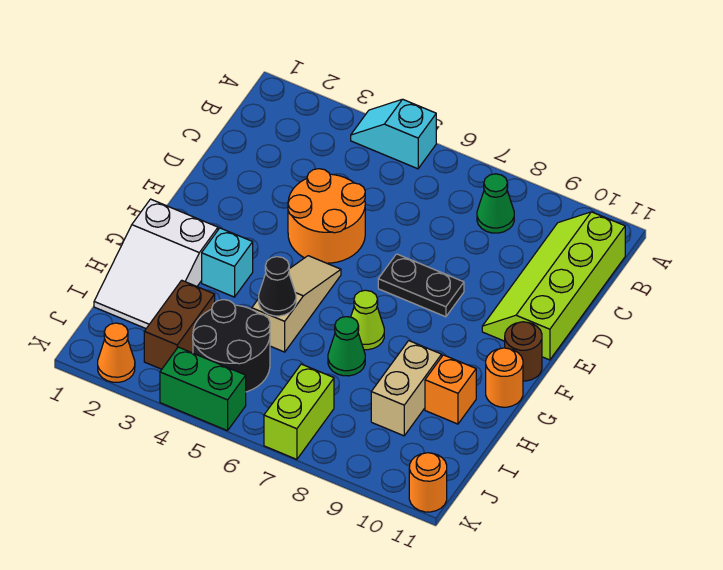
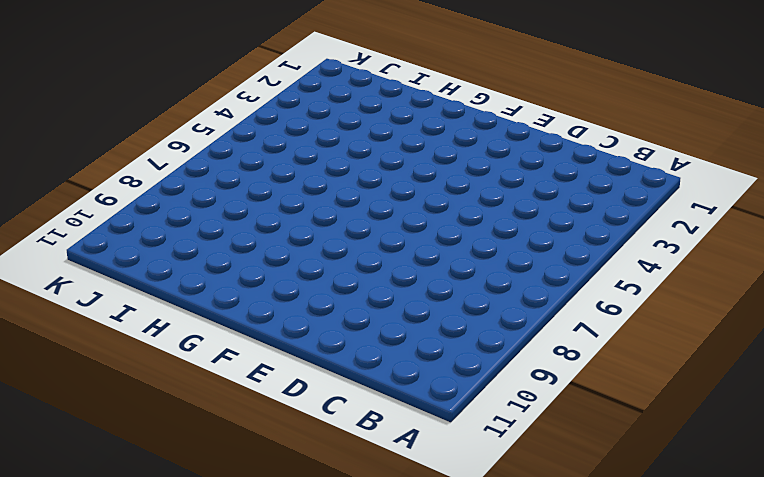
none -> cyan slope A4:A5 level 1 top 5
none -> green cone B8 level 1
none -> lime slope B10:E11 level 1 top 11

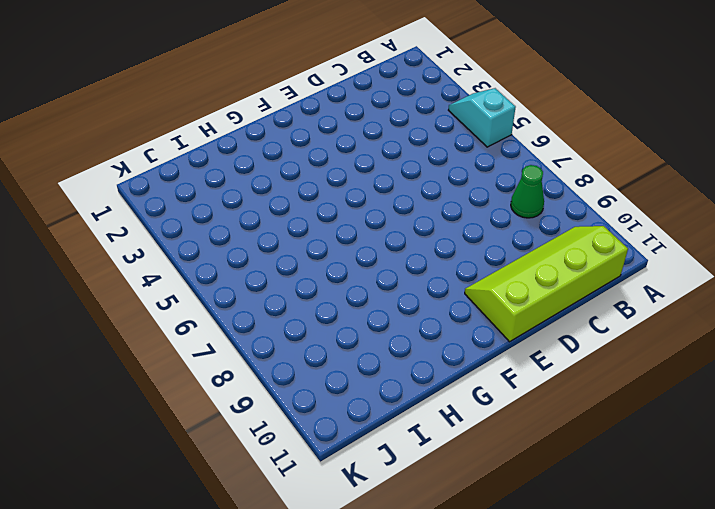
none -> orange round brick D4:E5 level 1
none -> black plate E7:E8 level 1
none -> tan slope F5:H5 level 1 top H

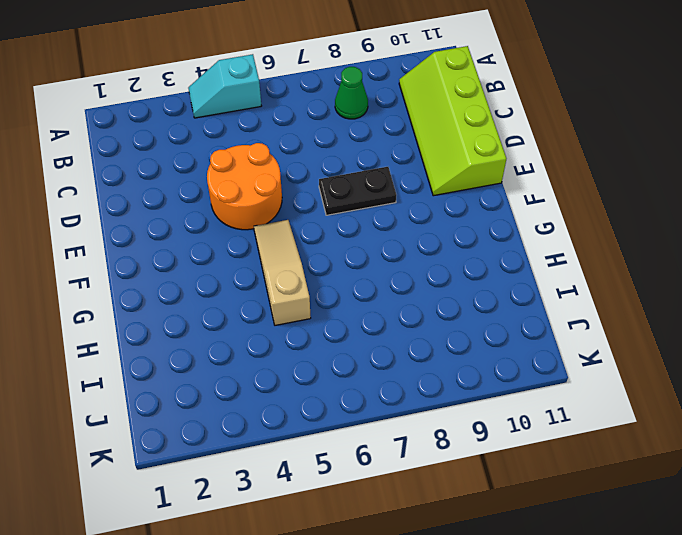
none -> brown round brick F11 level 1
none -> white slope G1:I2 level 1 top G
none -> cyan brick G3 level 1

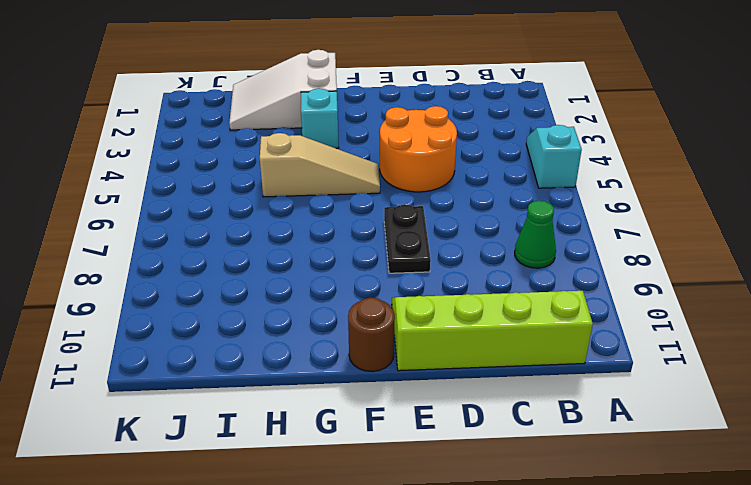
none -> lime cone G7 level 1
none -> orange round brick G11 level 1
none -> green cone H7 level 1

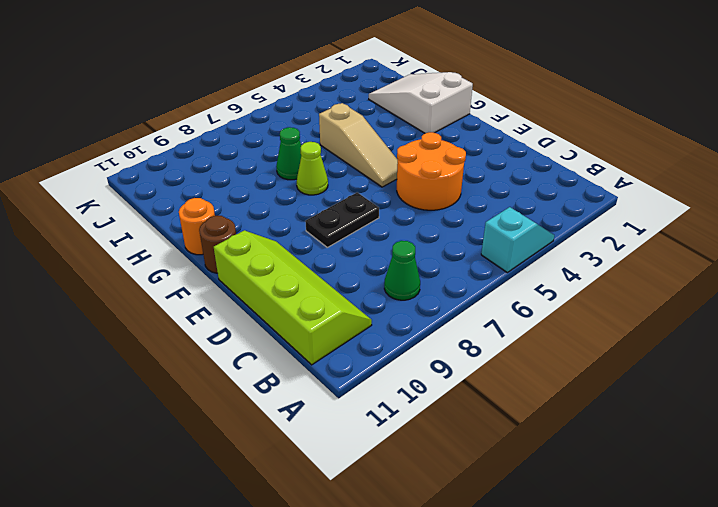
none -> cyan brick G3 level 1
none -> tan brick H9:I9 level 1
none -> orange brick H10 level 1

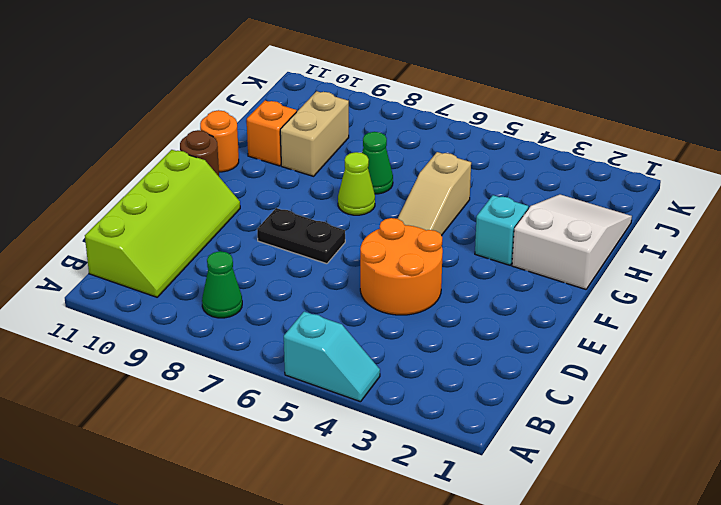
none -> brown brick I3:J3 level 1
none -> black round brick I4:J5 level 1
none -> lime brick J7:K7 level 1

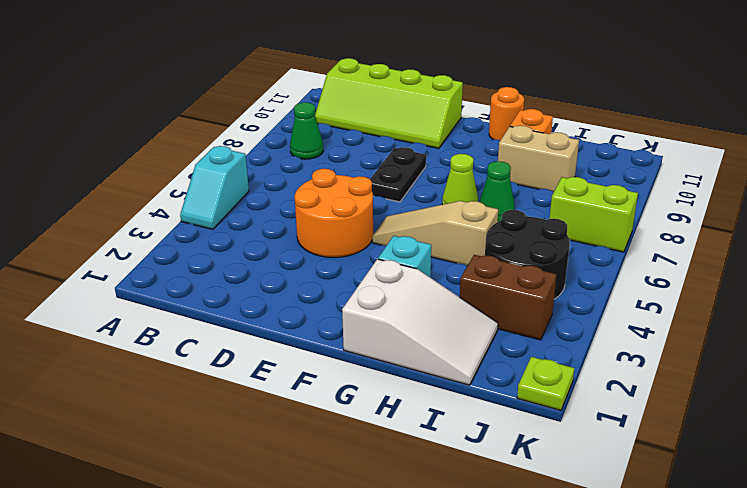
lime plate K1 level 1 -> none
none -> brown round brick F11 level 1
none -> orange cone K2 level 1
none -> green brick K4:K5 level 1

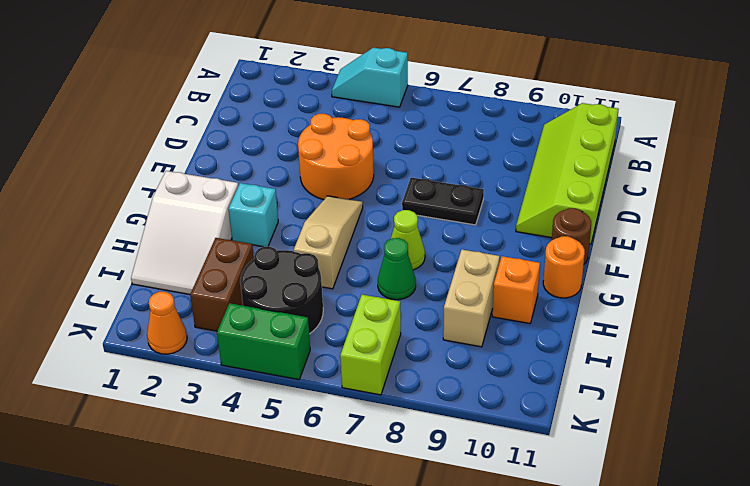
none -> green cone B8 level 1
none -> orange round brick K11 level 1
none -> black cone H5 level 2

